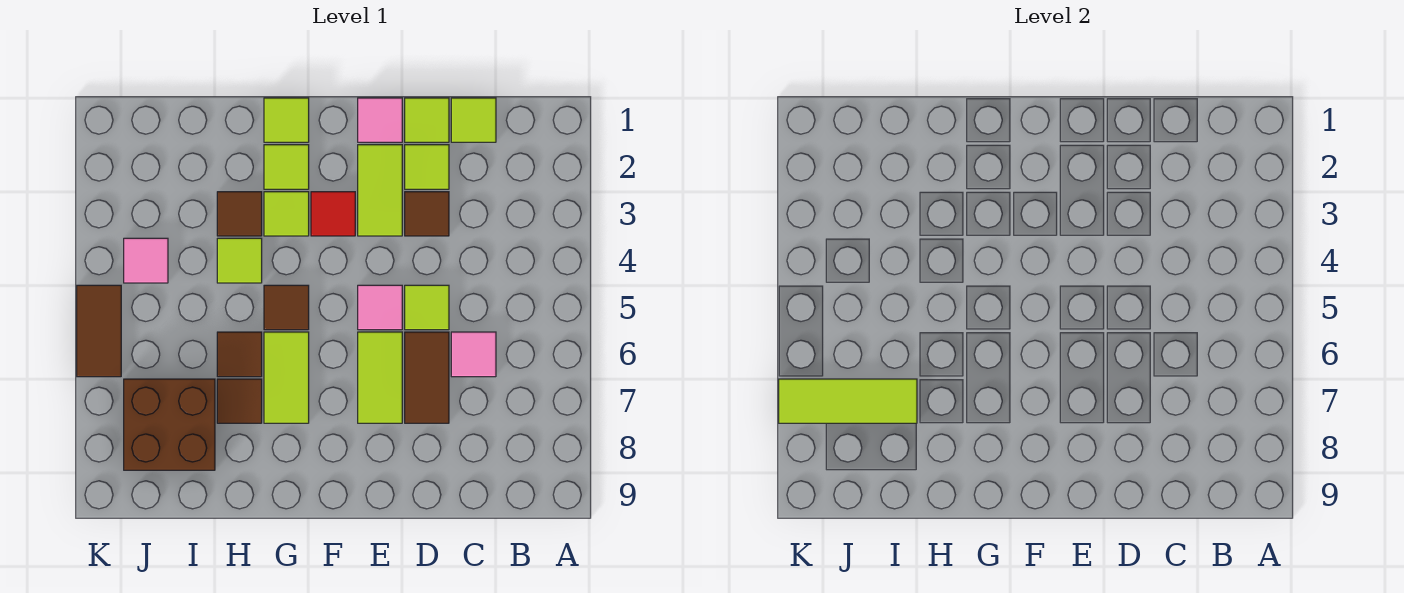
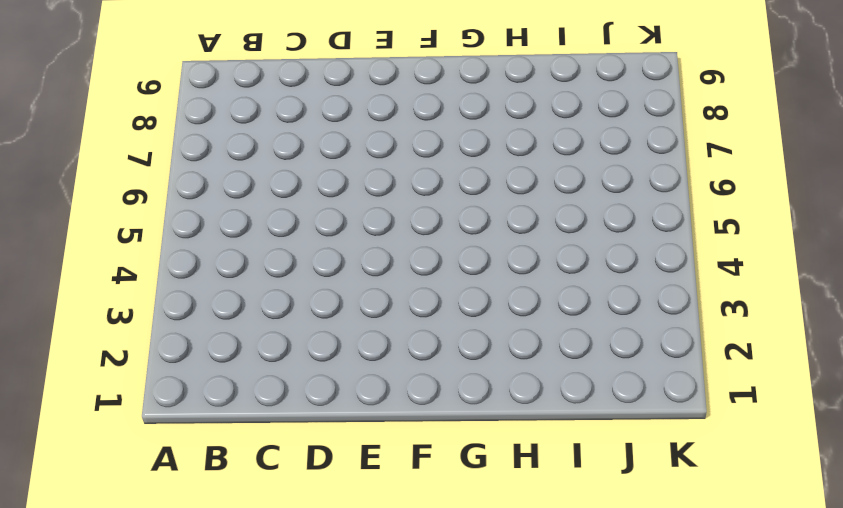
none -> lime tile C1 level 1
none -> pink tile C6 level 1
none -> lime tile D1 level 1

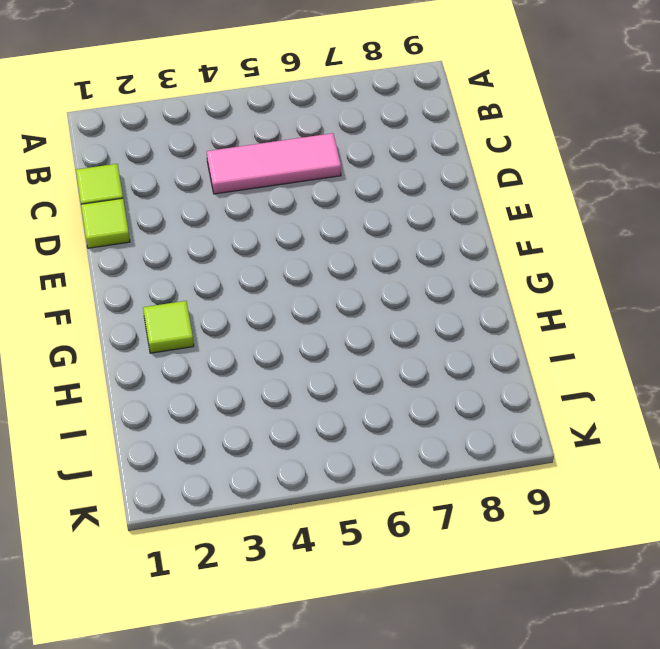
pink tile C4:C6 level 1 -> pink tile C6 level 1
none -> lime tile D2 level 1
none -> brown tile D3 level 1
none -> lime tile D5 level 1

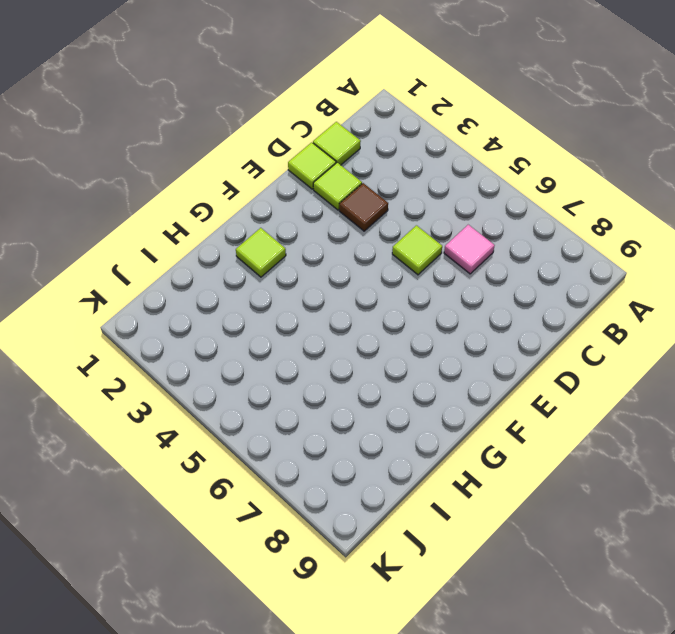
none -> brown tile D6:D7 level 1
none -> pink tile E1 level 1
none -> lime tile E2:E3 level 1

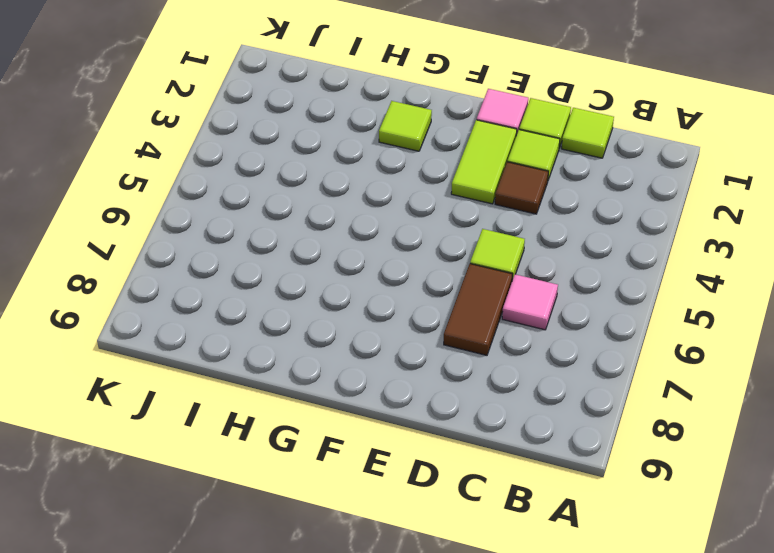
none -> pink tile E5 level 1
none -> lime tile E6:E7 level 1
none -> red tile F3 level 1

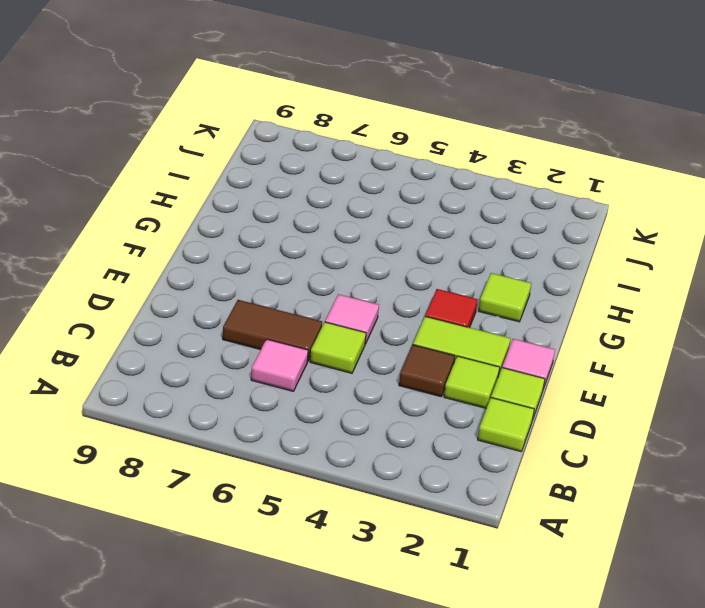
none -> lime tile E6:E7 level 1
none -> lime tile G1 level 1
none -> lime tile G3 level 1

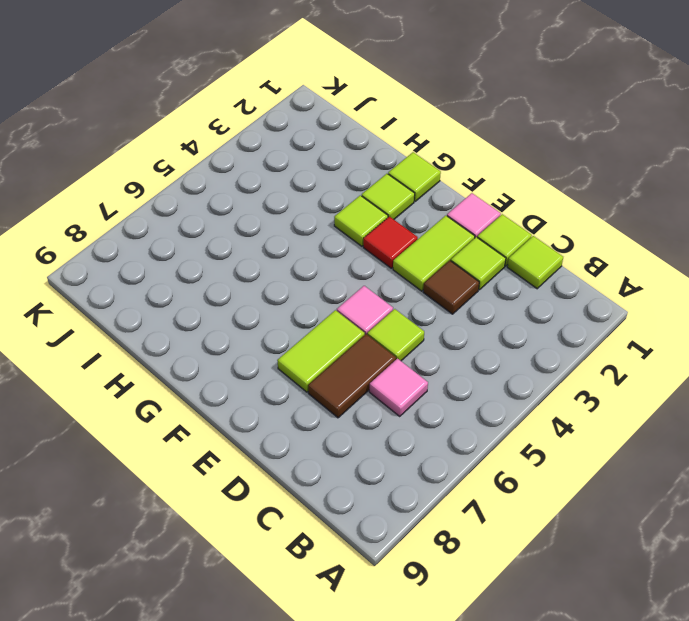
none -> brown tile G5 level 1
none -> lime tile G6:G7 level 1
none -> brown tile H3 level 1

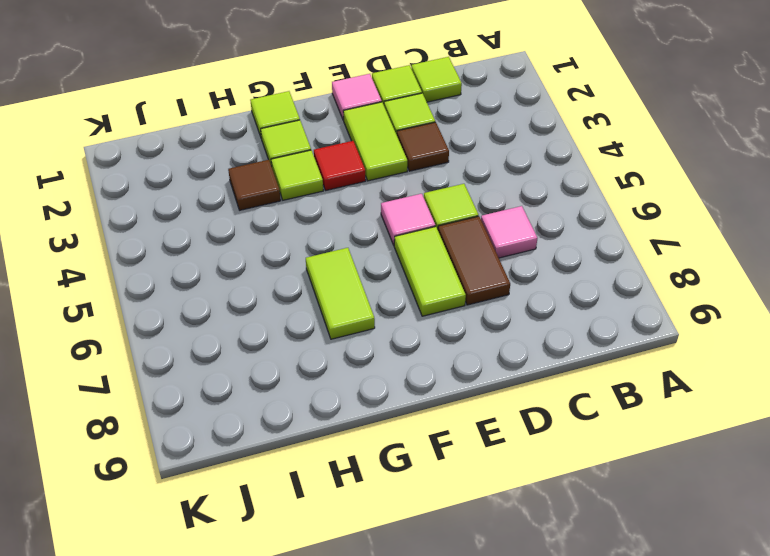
none -> brown tile G5 level 1
none -> lime tile H4 level 1
none -> brown tile H6 level 1

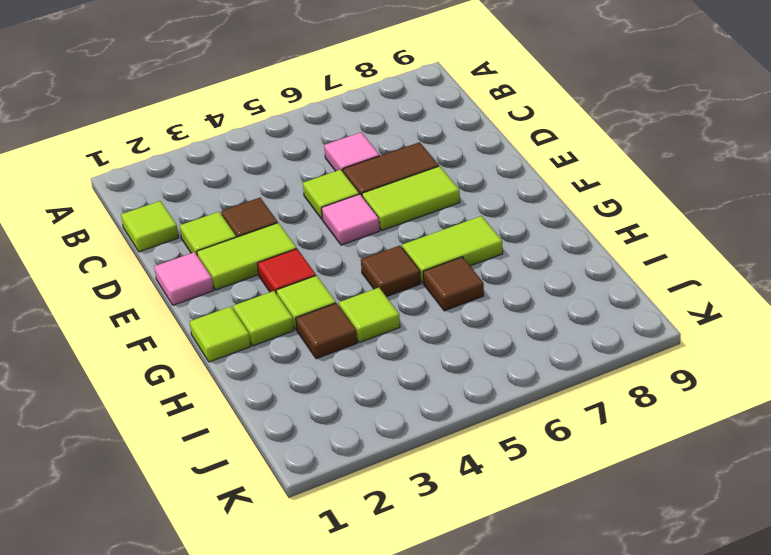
none -> lime tile D1 level 1
none -> brown tile H7 level 1
none -> brown brick I7:J8 level 1

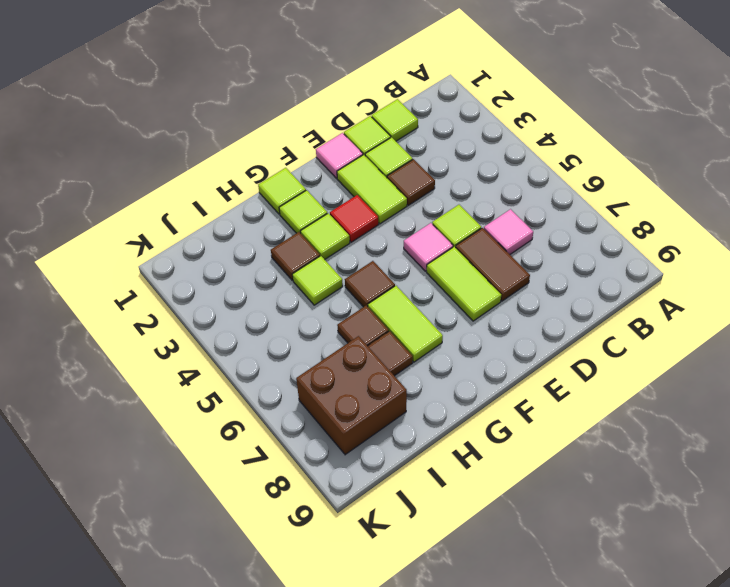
none -> pink tile J4 level 1
none -> brown tile K5:K6 level 1
none -> lime tile I7:K7 level 2

